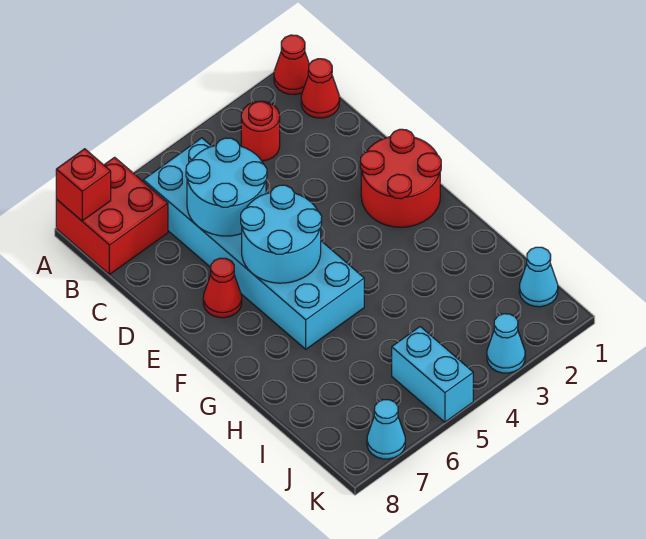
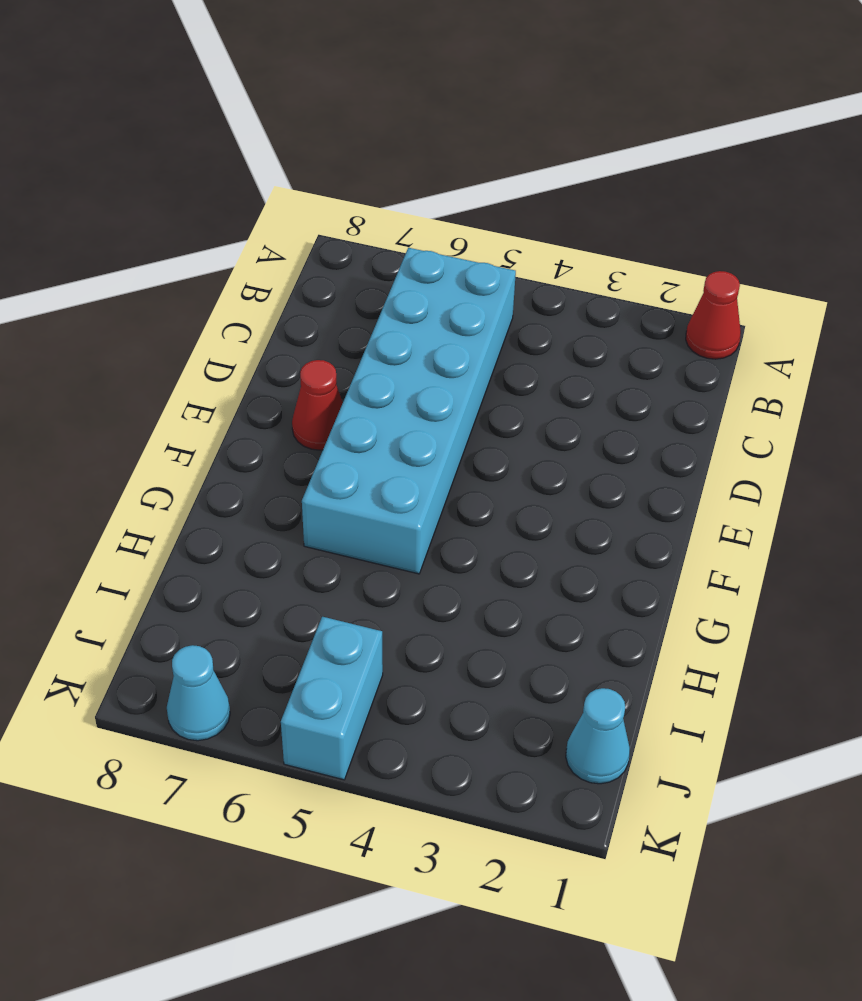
none -> red brick A7:B8 level 1
none -> red cone B1 level 1
none -> red round brick B3 level 1

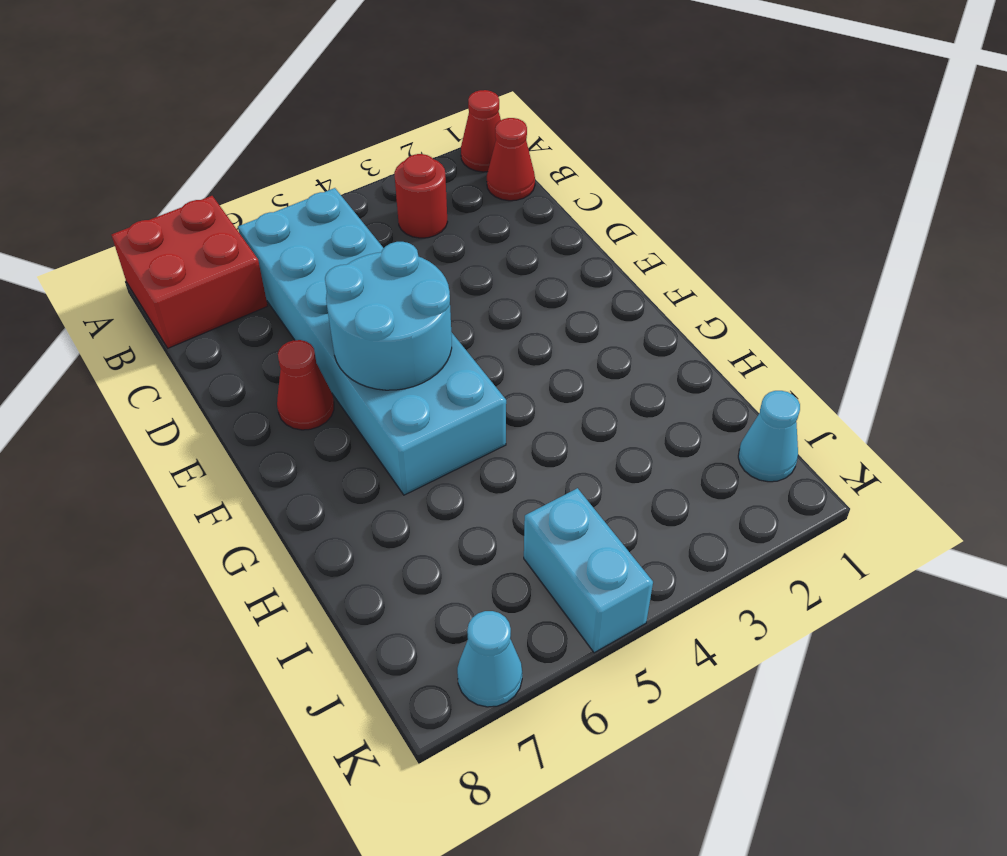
none -> red round brick E1:F2 level 1
none -> cyan cone K3 level 1
none -> red brick A8 level 2

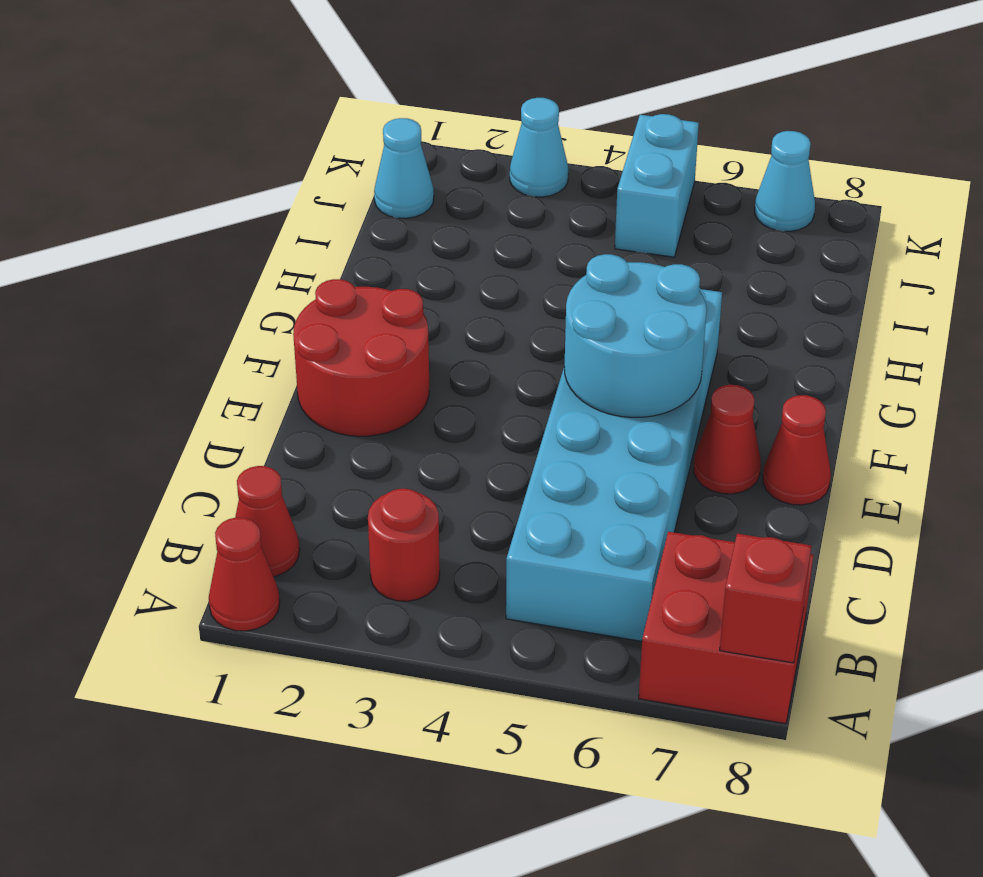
red cone E8 level 1 -> none
none -> cyan round brick C5:D6 level 2

